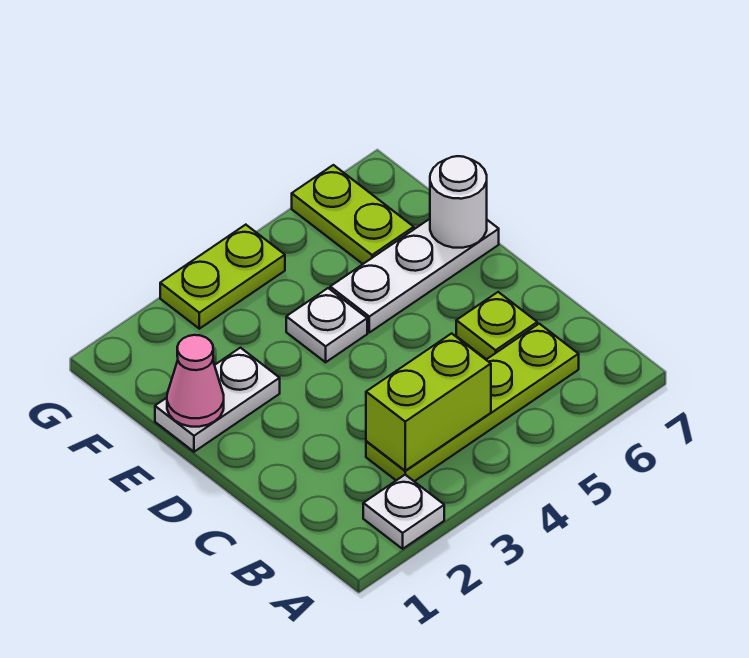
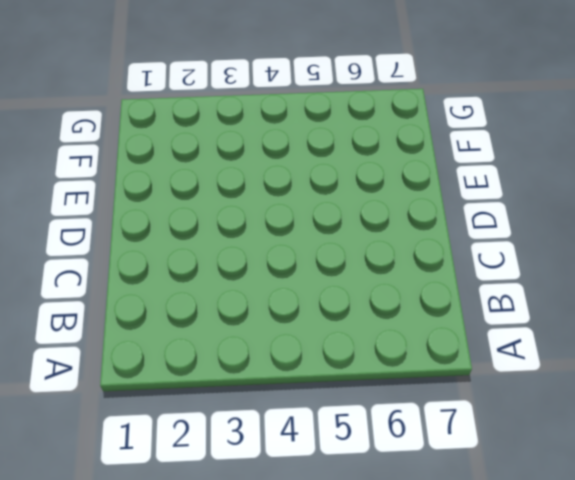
none -> white plate A2 level 1
none -> lime plate B3:B6 level 1

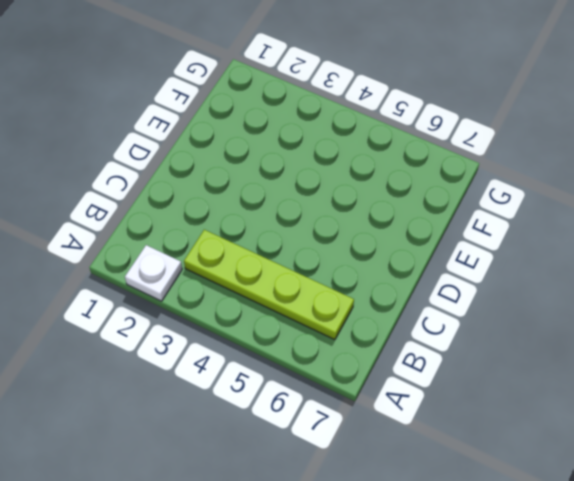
none -> lime plate C6 level 1
none -> white plate E1:E2 level 1

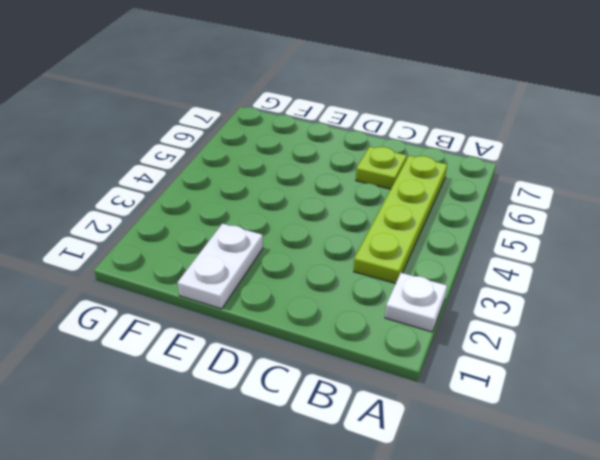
none -> white plate E4 level 1
none -> white plate E5:E7 level 1

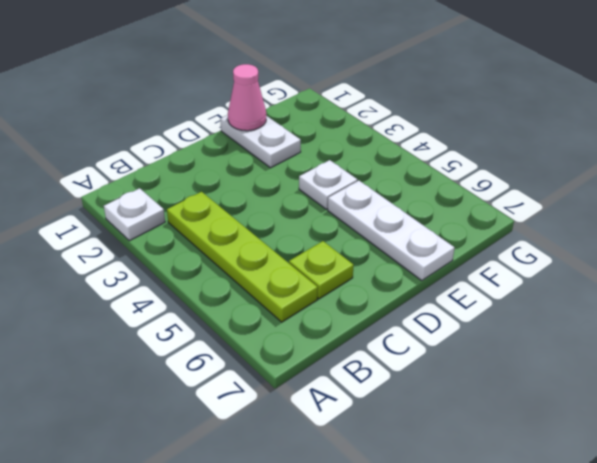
none -> lime plate F6:G6 level 1
none -> lime plate G3:G4 level 1

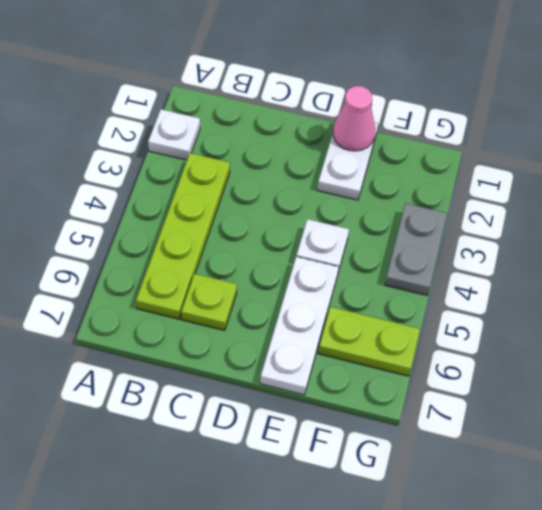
grey plate G3:G4 level 1 -> lime plate G3:G4 level 1
none -> lime brick B3:B4 level 2
none -> white round brick E7 level 2

